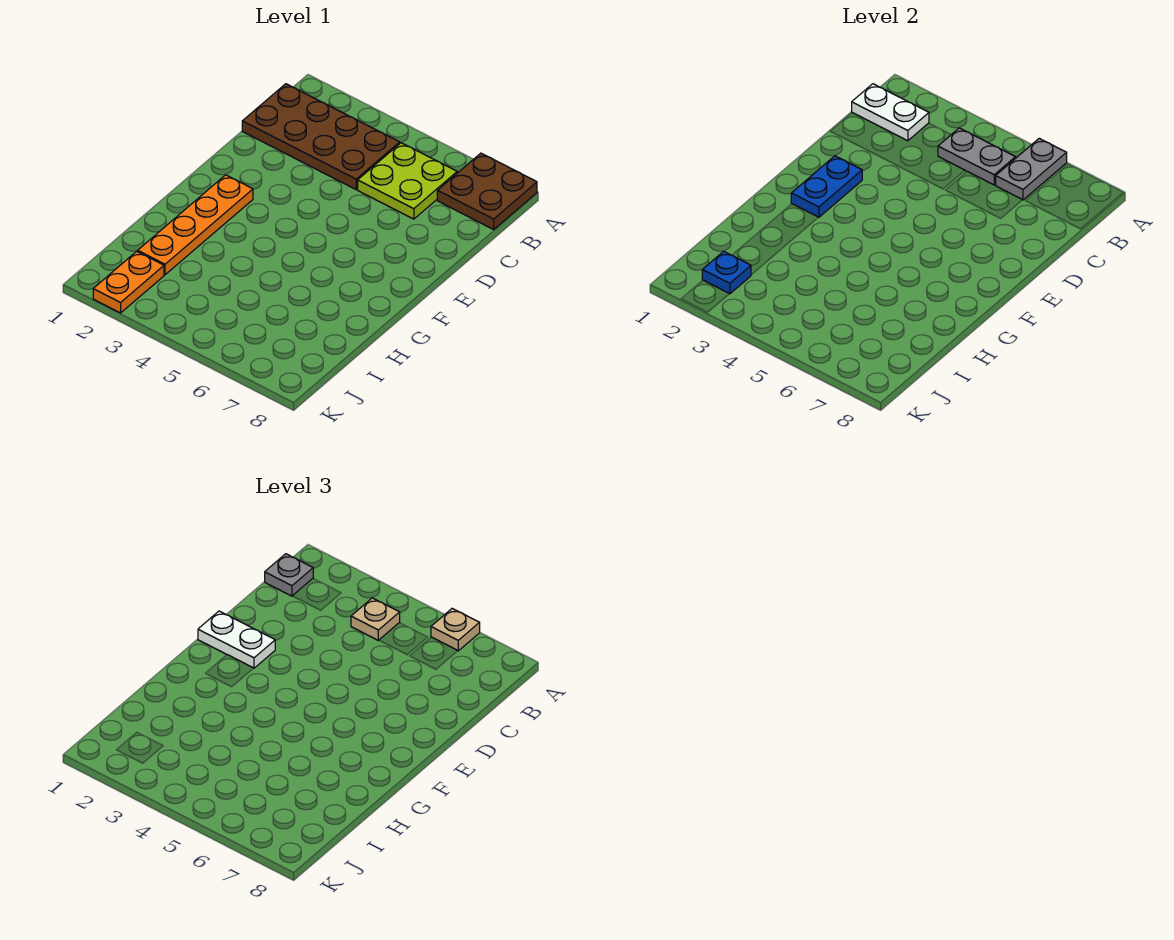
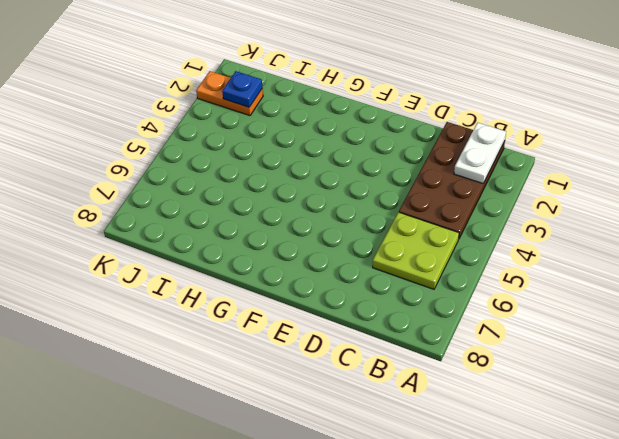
none -> brown plate A7:B8 level 1
none -> orange plate F2:I2 level 1
none -> grey plate A6:B6 level 2

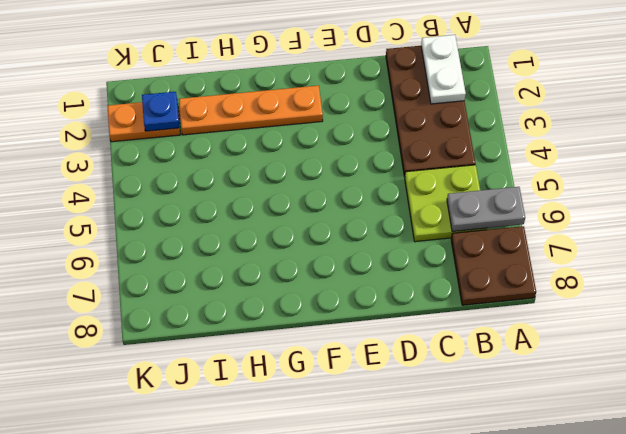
none -> grey plate B4:B5 level 2
none -> blue plate E2:F2 level 2
none -> tan plate A6 level 3

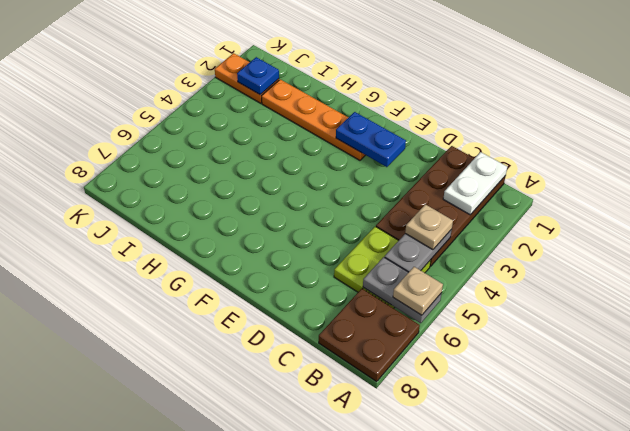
none -> grey plate B1 level 3
none -> white plate E1:E2 level 3

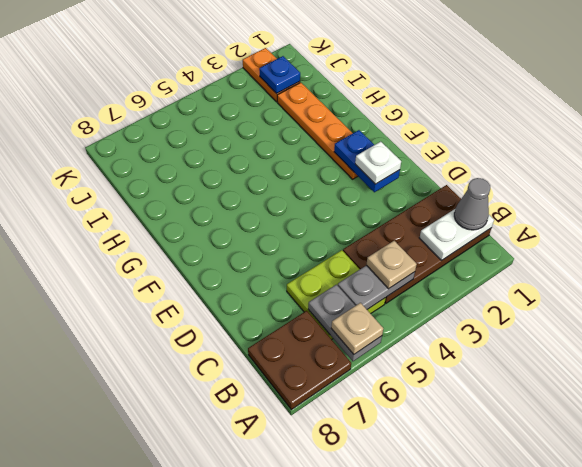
grey cone B1 level 3 -> grey plate B1 level 3
white plate E2 level 3 -> white plate E1:E2 level 3

